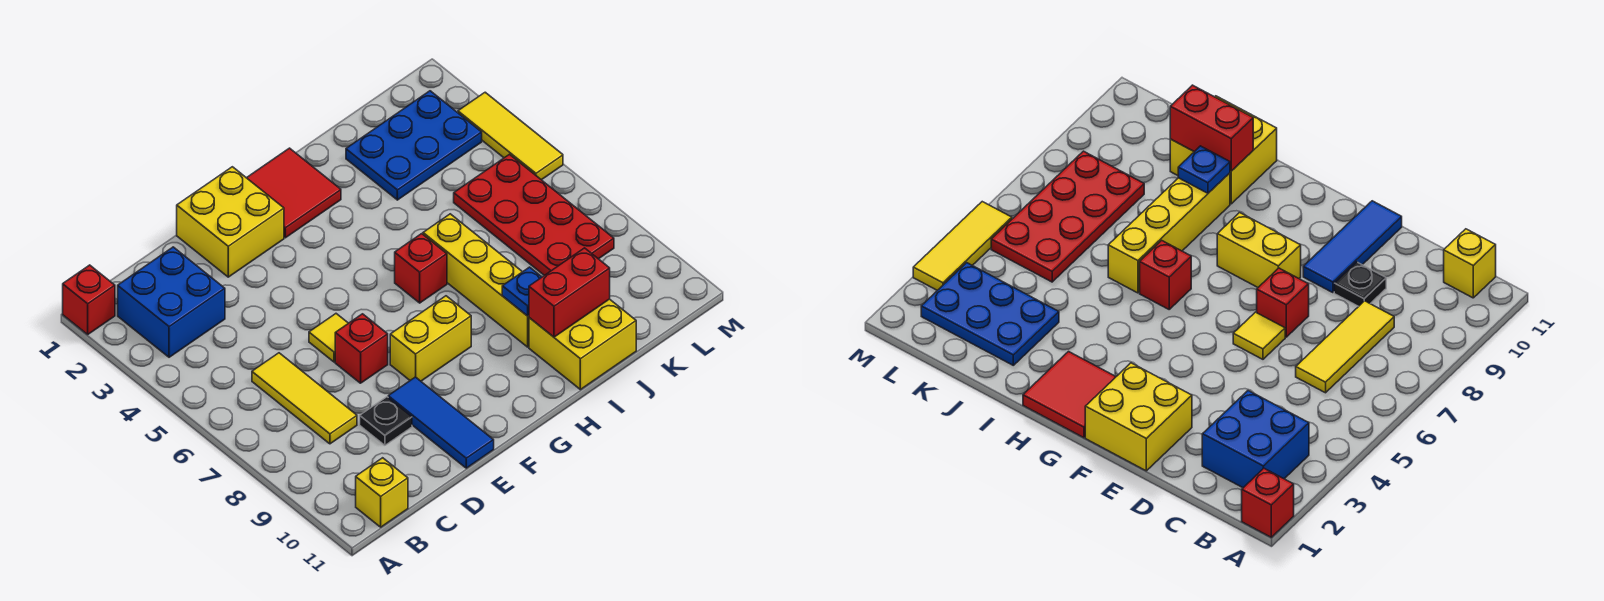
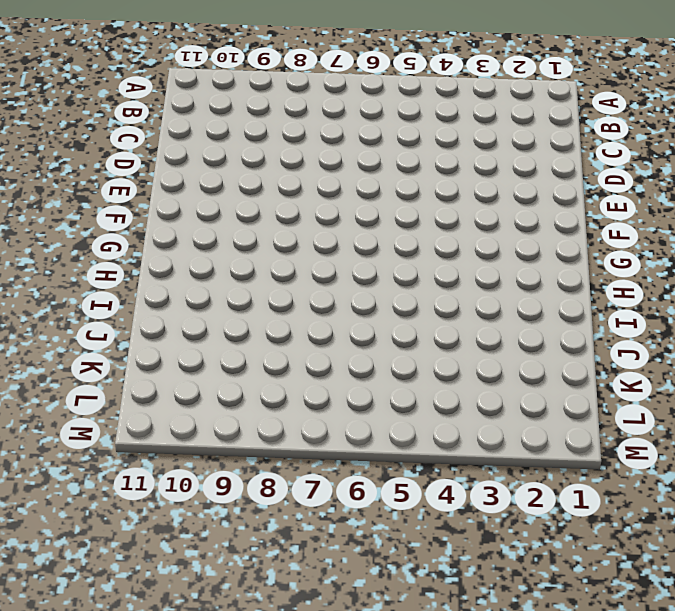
none -> red brick A1 level 1
none -> blue brick B2:C3 level 1
none -> yellow brick B11 level 1

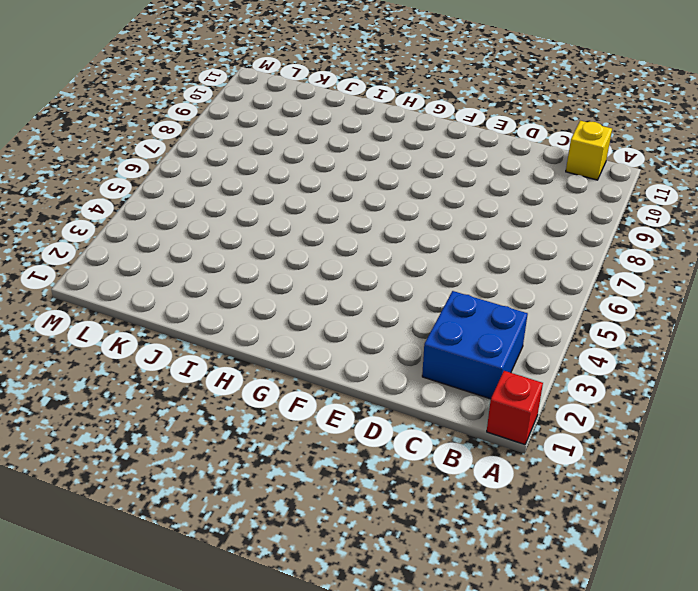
none -> yellow tile C6:C8 level 1
none -> black plate D9 level 1
none -> yellow brick E1:F2 level 1

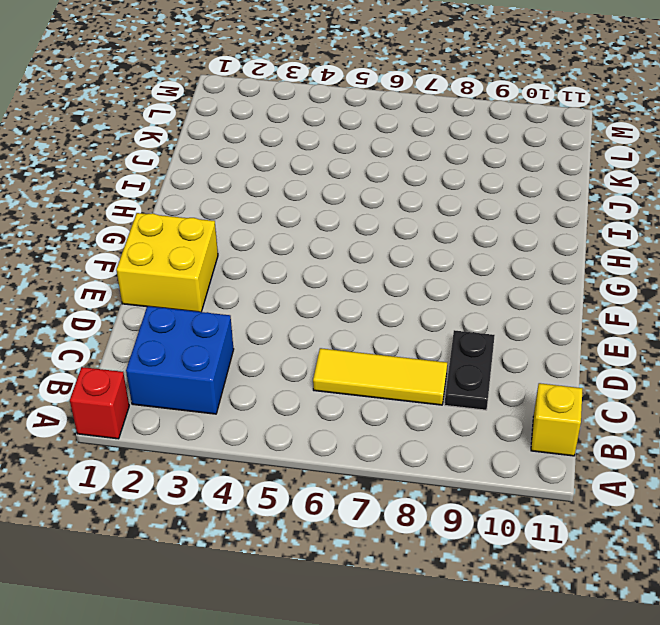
black plate C9:D9 level 1 -> black plate D9 level 1
none -> yellow tile E6 level 1
none -> red brick E7 level 1
none -> blue tile E9:E11 level 1

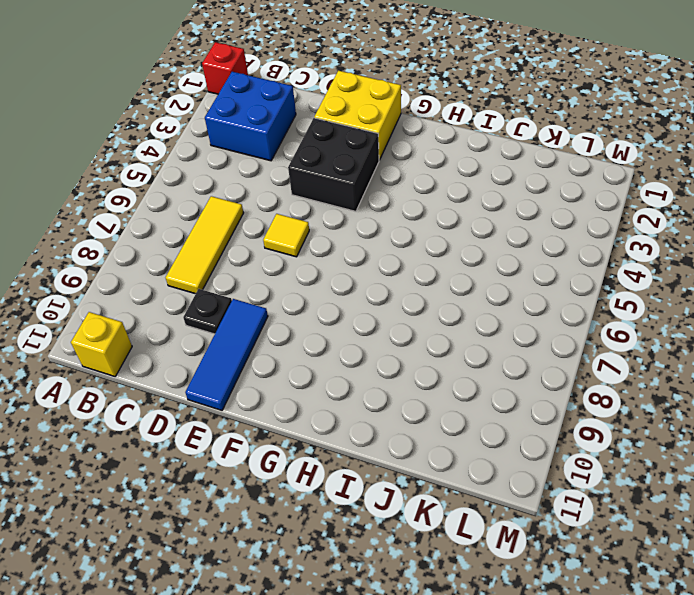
black brick E3:F4 level 1 -> none
none -> red brick E7 level 1
none -> yellow brick F8:G8 level 1
none -> red tile G1:H2 level 1

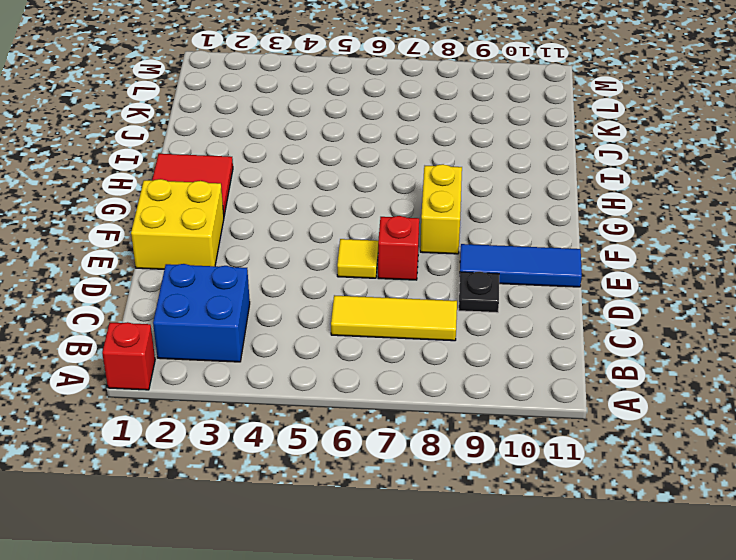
none -> yellow brick B11 level 1
none -> red brick H6 level 1
none -> yellow brick I6:I9 level 1

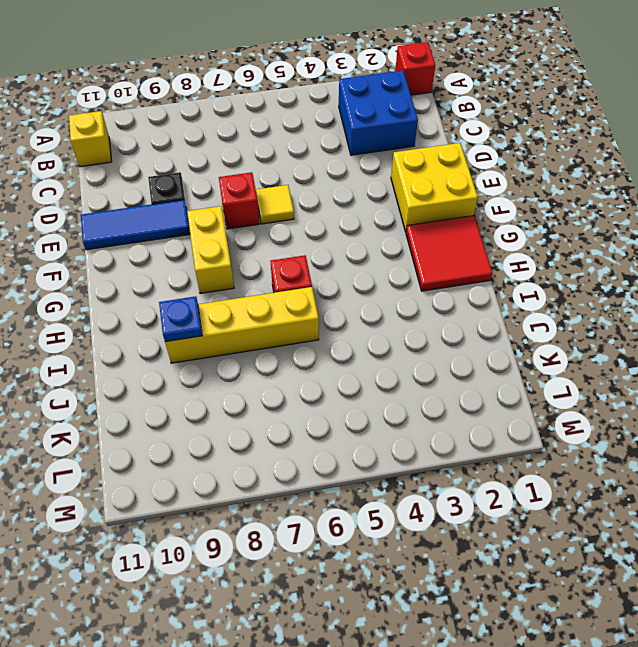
none -> yellow tile C6:C8 level 1
none -> yellow brick I10:J11 level 1
none -> blue plate J2:L3 level 1

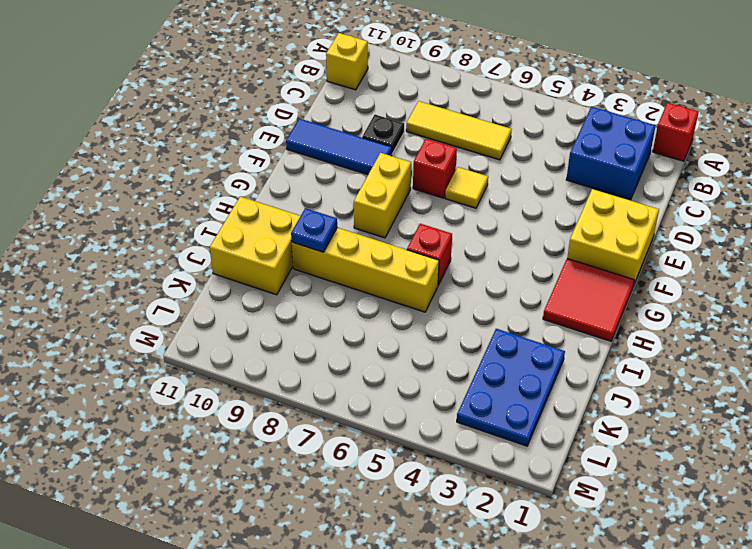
none -> red plate K5:L8 level 1
none -> yellow tile M3:M5 level 1
none -> red brick I10:J10 level 2

